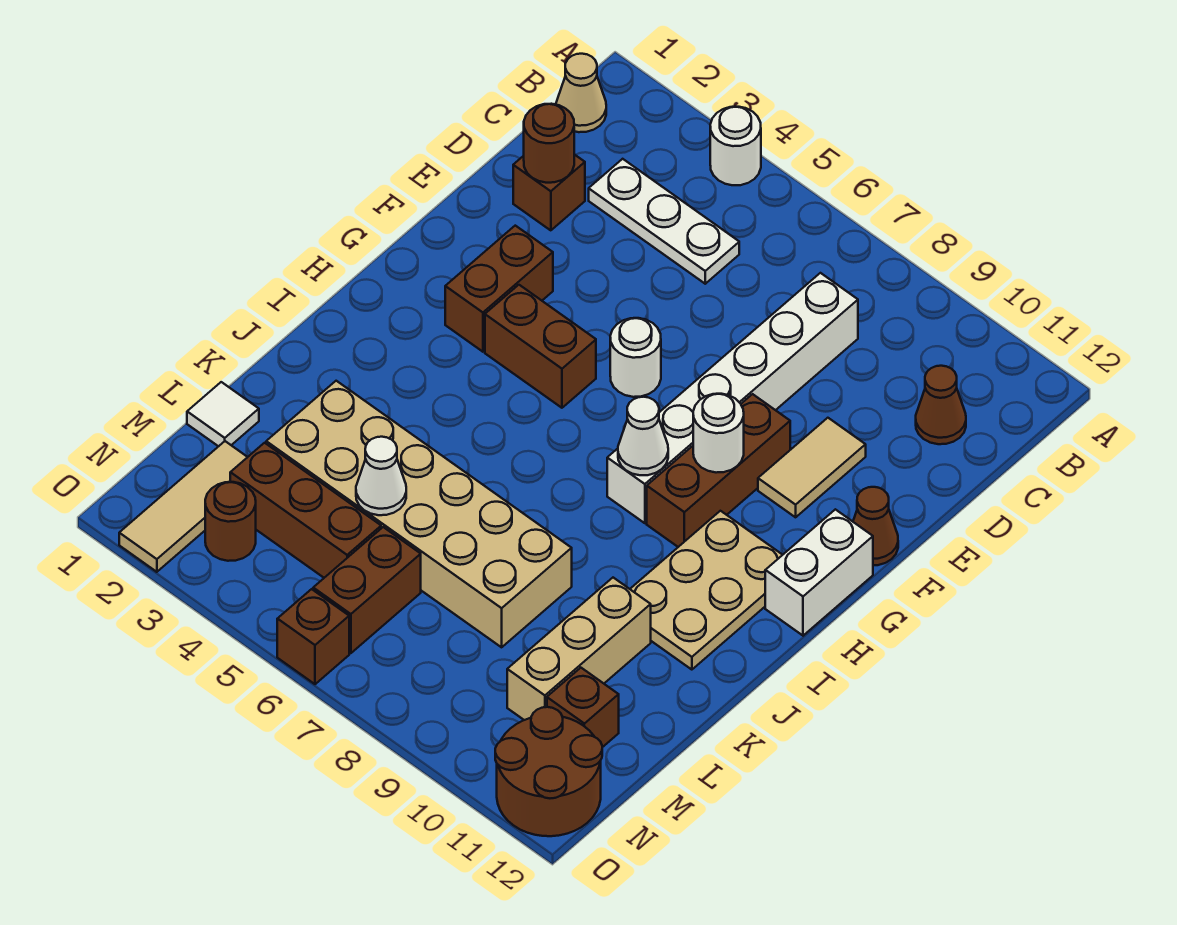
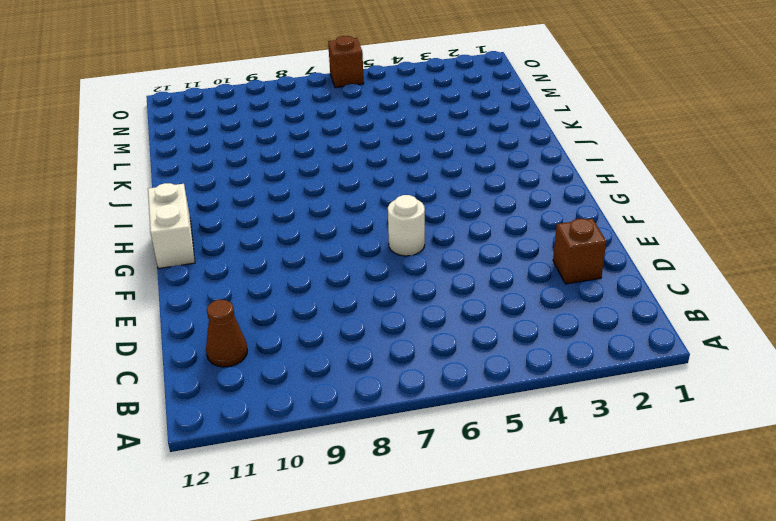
none -> white round brick A4 level 1
none -> tan cone B1 level 1
none -> white plate C3:C5 level 1

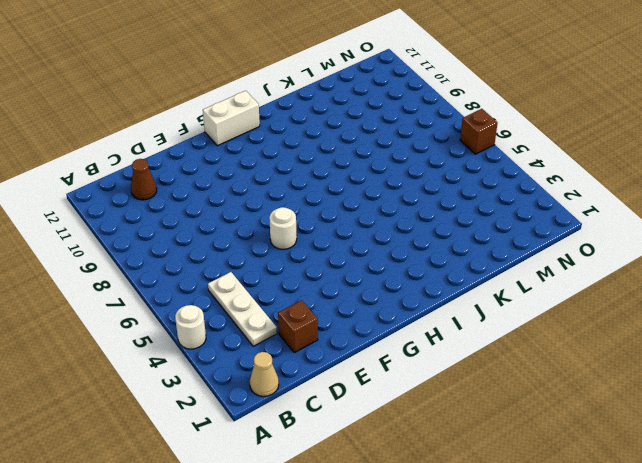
none -> white brick C8:H8 level 1
none -> tan tile E10:F10 level 1
none -> brown brick F3:G3 level 1

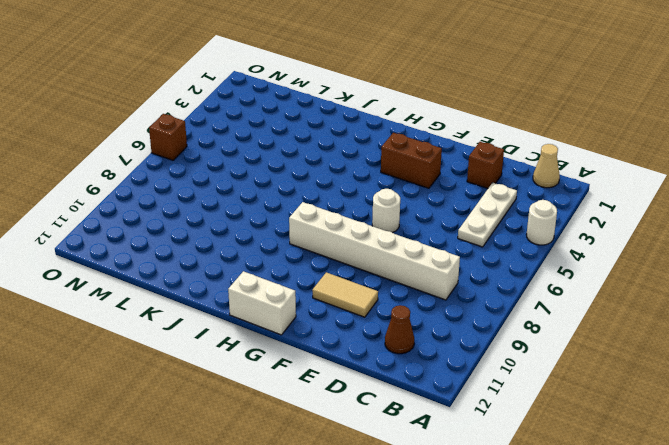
none -> brown brick F9:H9 level 1
none -> brown cone F12 level 1
none -> brown brick G4:G5 level 1

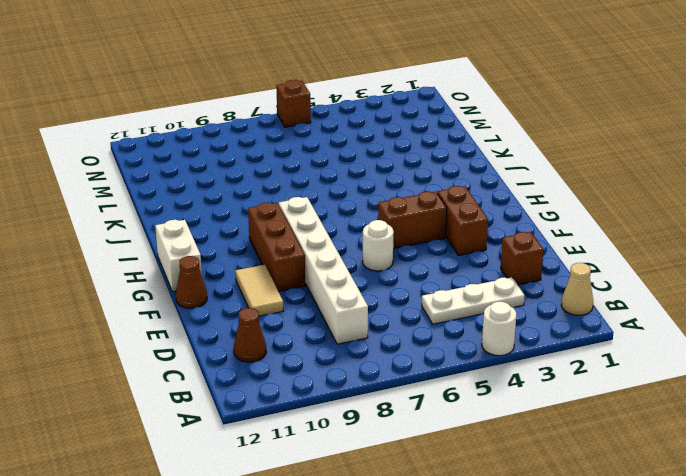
none -> tan plate H10:J11 level 1
none -> tan brick K3:L8 level 1
none -> tan brick K10:M10 level 1

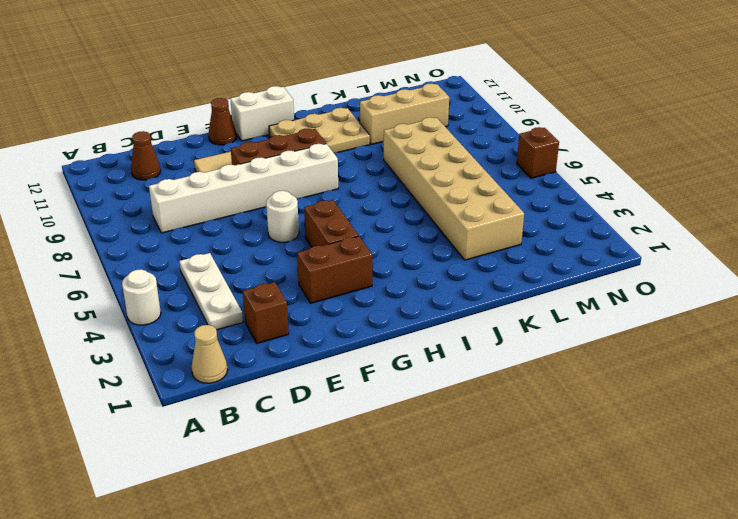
none -> white tile L1 level 1
none -> tan tile M2:O2 level 1
none -> brown brick M3:M5 level 1

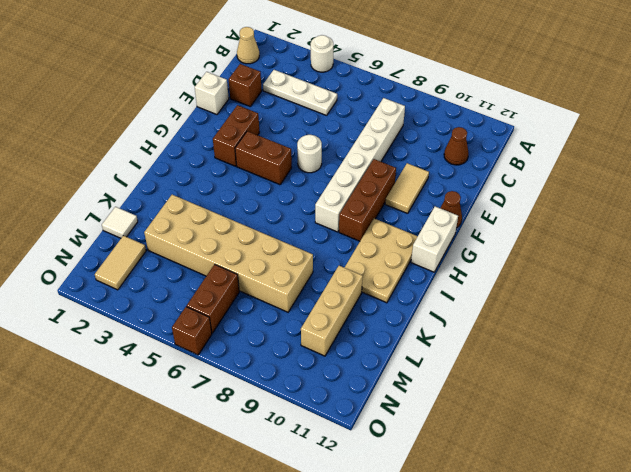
white brick E1 level 1 -> none
tan tile M2:N2 level 1 -> tan tile M2:O2 level 1
none -> brown brick M3:M5 level 1
none -> brown brick M11 level 1
none -> brown round brick N3 level 1

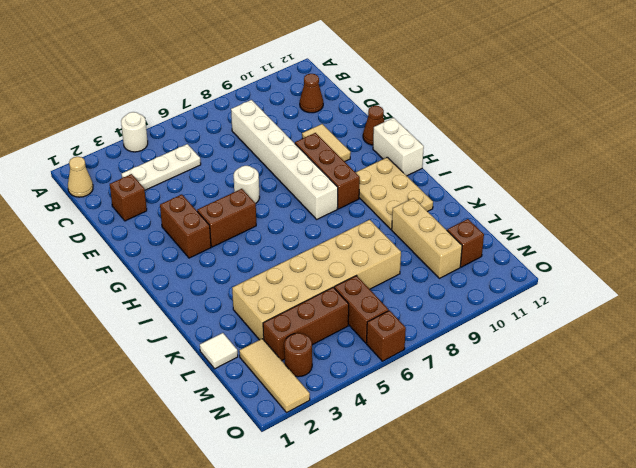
none -> brown round brick N11:O12 level 1
none -> brown round brick D2 level 2
none -> white round brick G9 level 2

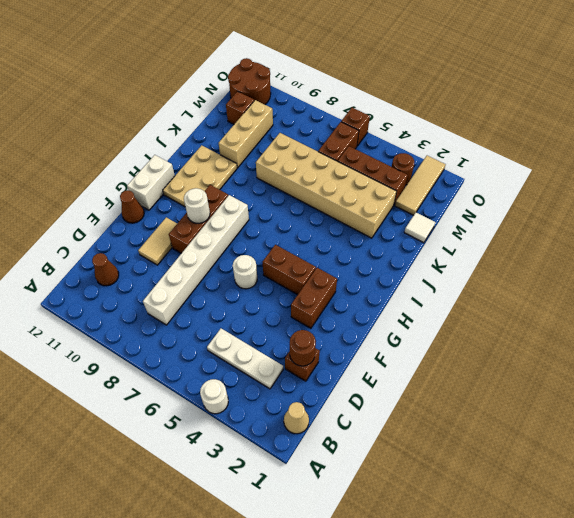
none -> white cone H8 level 2
none -> white cone L5 level 2

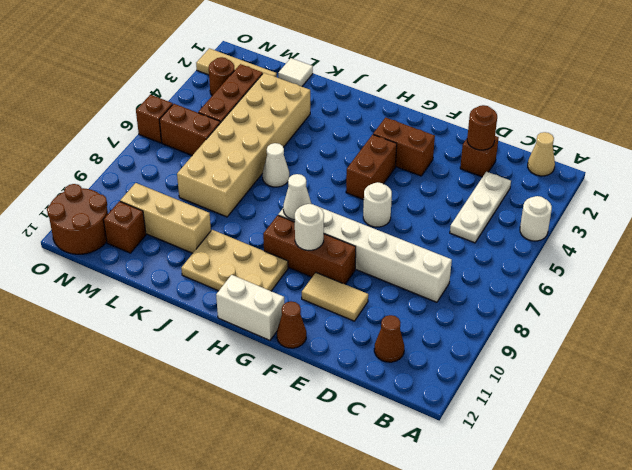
white cone J6 level 1 -> white cone L5 level 2

